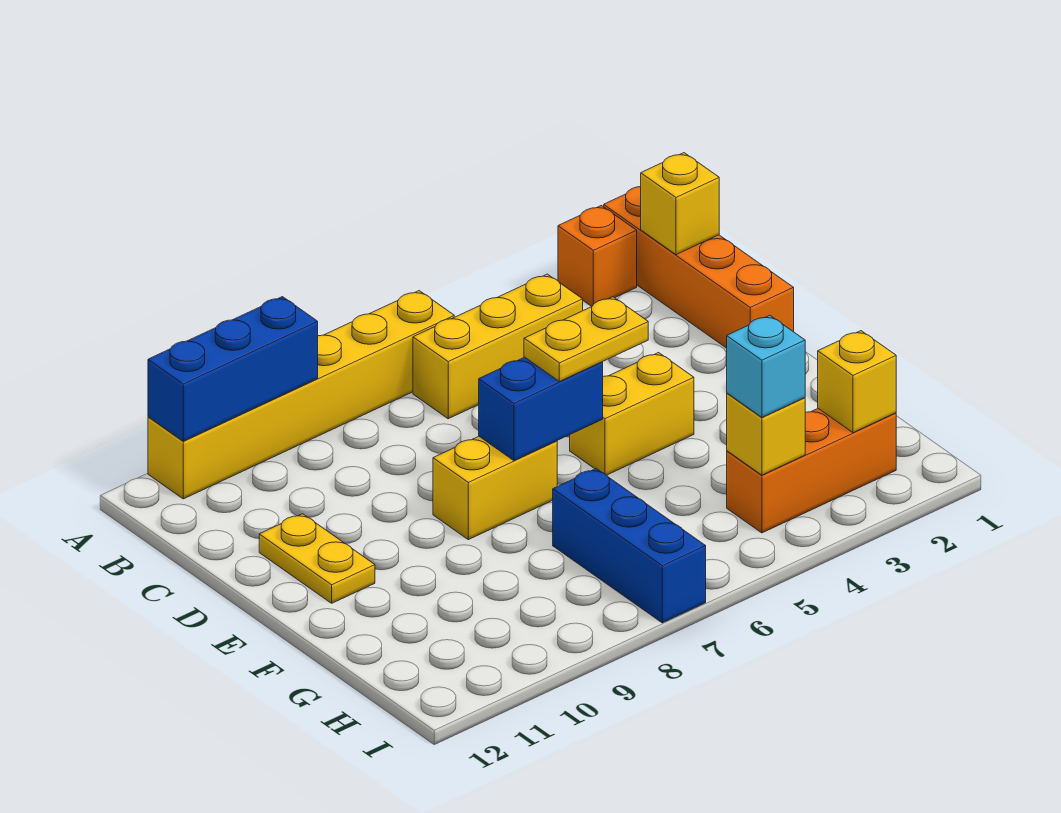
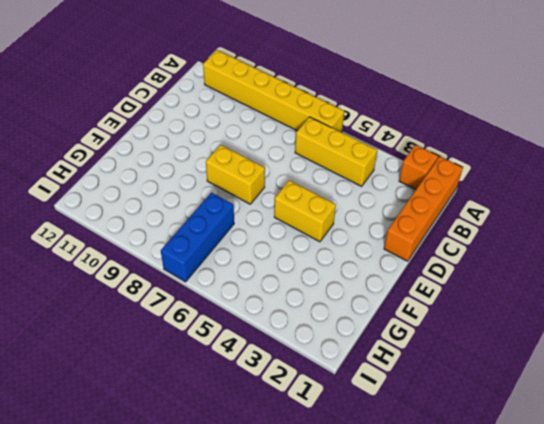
none -> yellow plate D11:E11 level 1
none -> orange brick H2:H4 level 1
none -> blue brick A9:A11 level 2

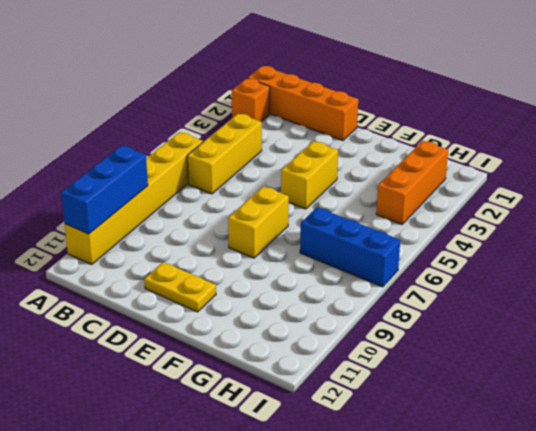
none -> yellow brick B1 level 2
none -> blue brick E6:E7 level 2
none -> yellow brick H2 level 2

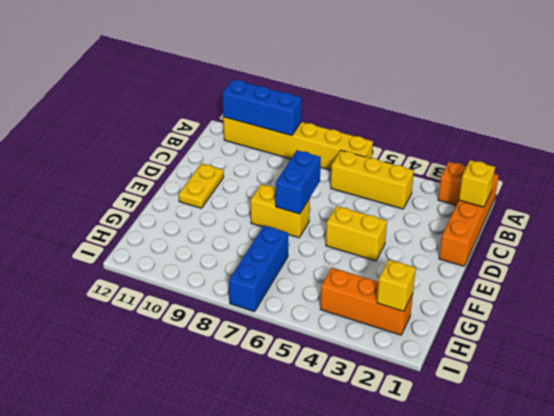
blue brick D7:E7 level 2 -> blue brick E6:E7 level 2
none -> yellow brick H4 level 2
none -> yellow plate E5:E6 level 3
none -> cyan brick H4 level 3

